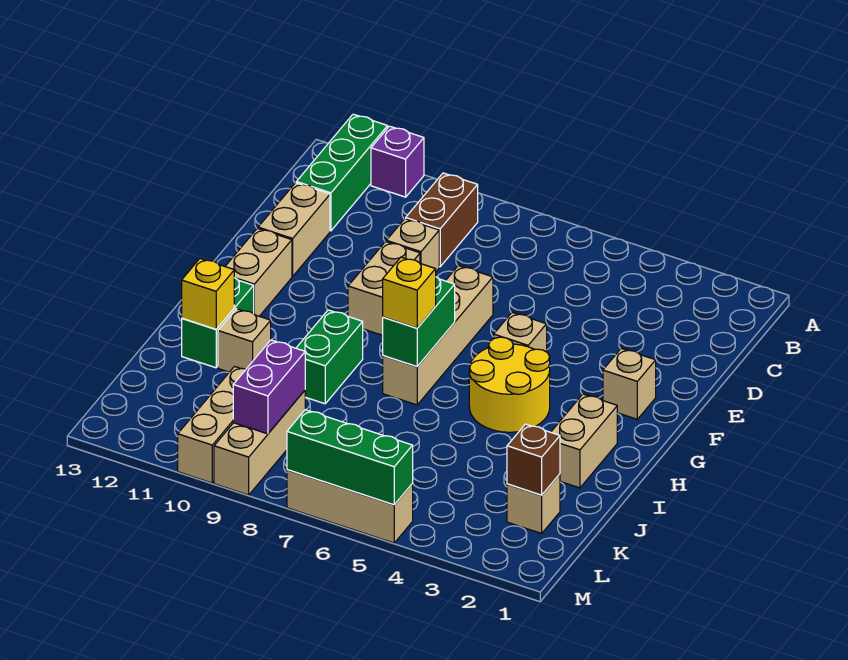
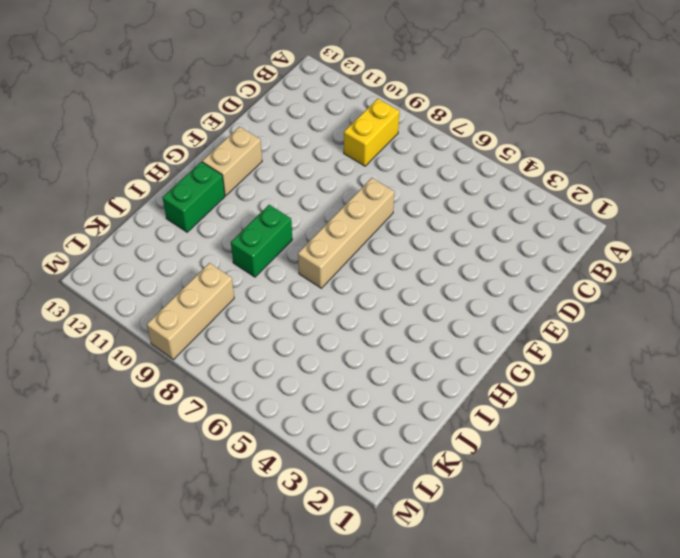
yellow brick B9:C9 level 1 -> brown brick B9:C9 level 1
none -> purple brick A11 level 1
none -> green brick A12:C12 level 1
none -> tan brick D9 level 1

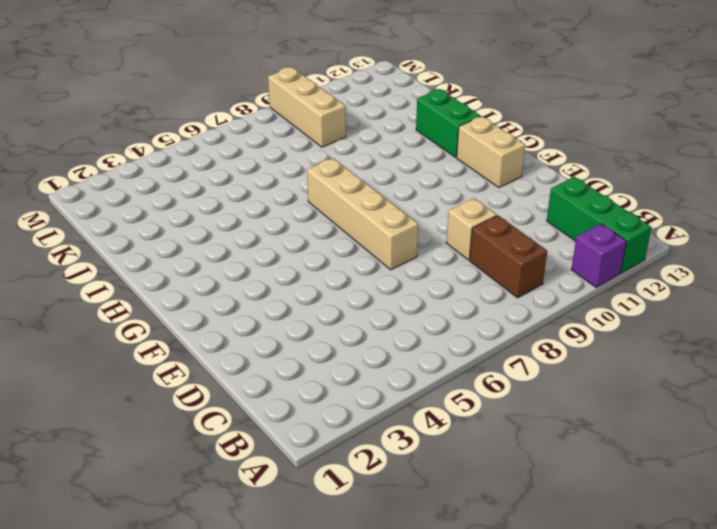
none -> tan brick D12:E12 level 1
none -> tan brick E9:F9 level 1
none -> tan brick F2 level 1

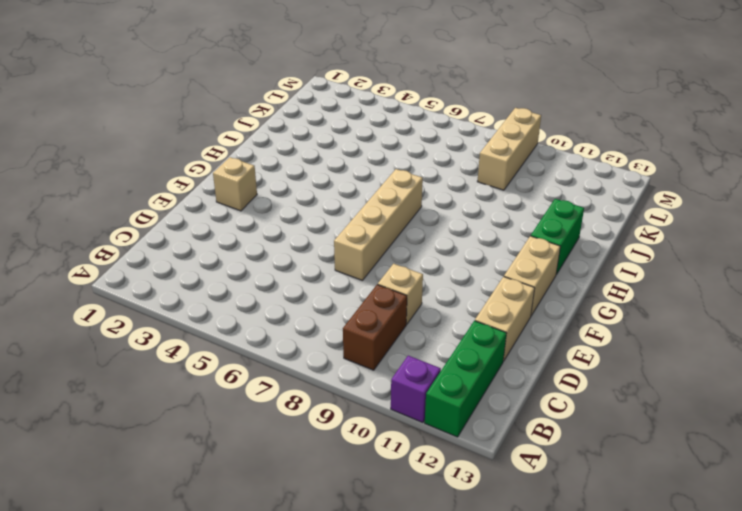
none -> tan brick E9:F9 level 1
none -> tan brick F5 level 1
none -> yellow round brick G4:H5 level 1

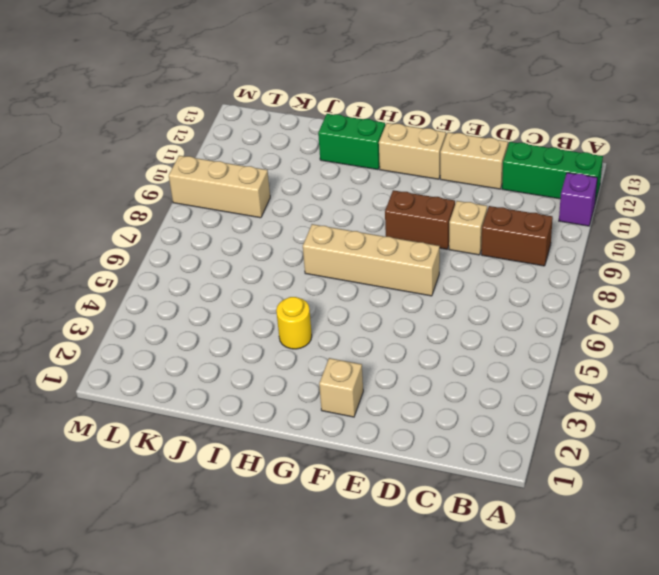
brown brick E9:F9 level 1 -> tan brick E9:F9 level 1
yellow round brick H4 level 1 -> yellow round brick G4:H5 level 1
none -> tan brick F5 level 1
none -> tan brick H2:I2 level 1
none -> green brick H9:I9 level 1

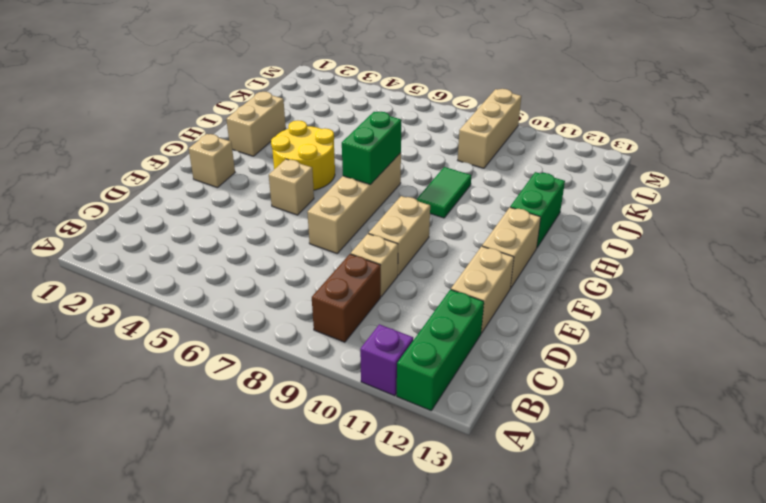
green tile H9:I9 level 1 -> green brick H9:I9 level 1
none -> tan brick I11 level 1
none -> tan brick K2 level 1
none -> tan brick K10:M10 level 1

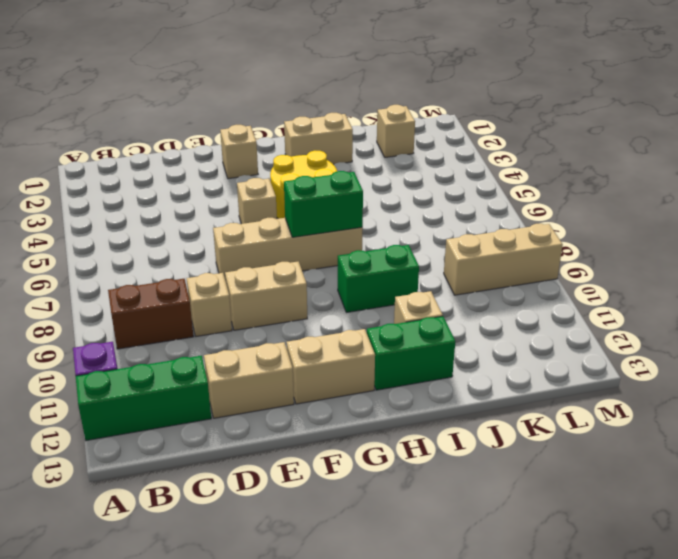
none -> tan brick K10:M10 level 1
none -> tan brick M5:M7 level 1
none -> yellow brick I12 level 2

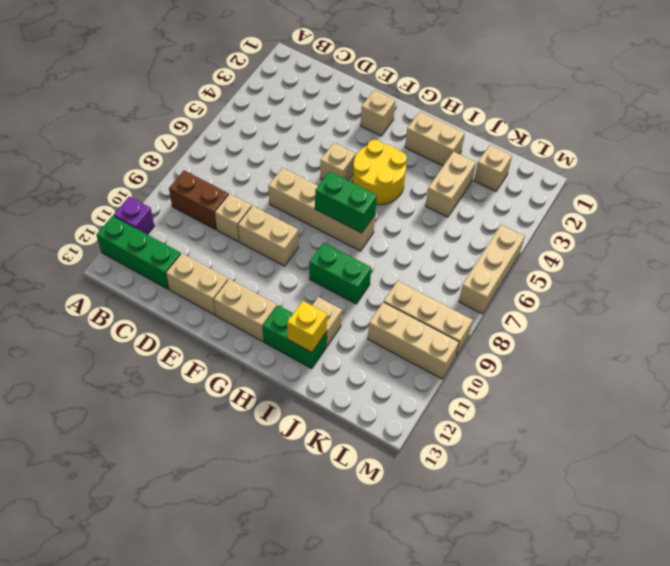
tan brick J3:J4 level 1 -> none
none -> brown brick K2 level 2
none -> purple brick K9:L9 level 2
none -> green brick M5:M7 level 2

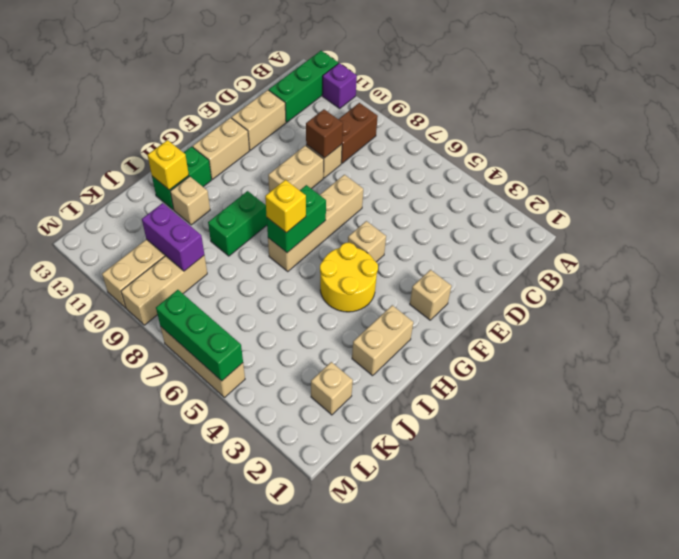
brown brick D9 level 2 -> brown brick K2 level 2
purple brick K9:K10 level 2 -> purple brick K9:L9 level 2

